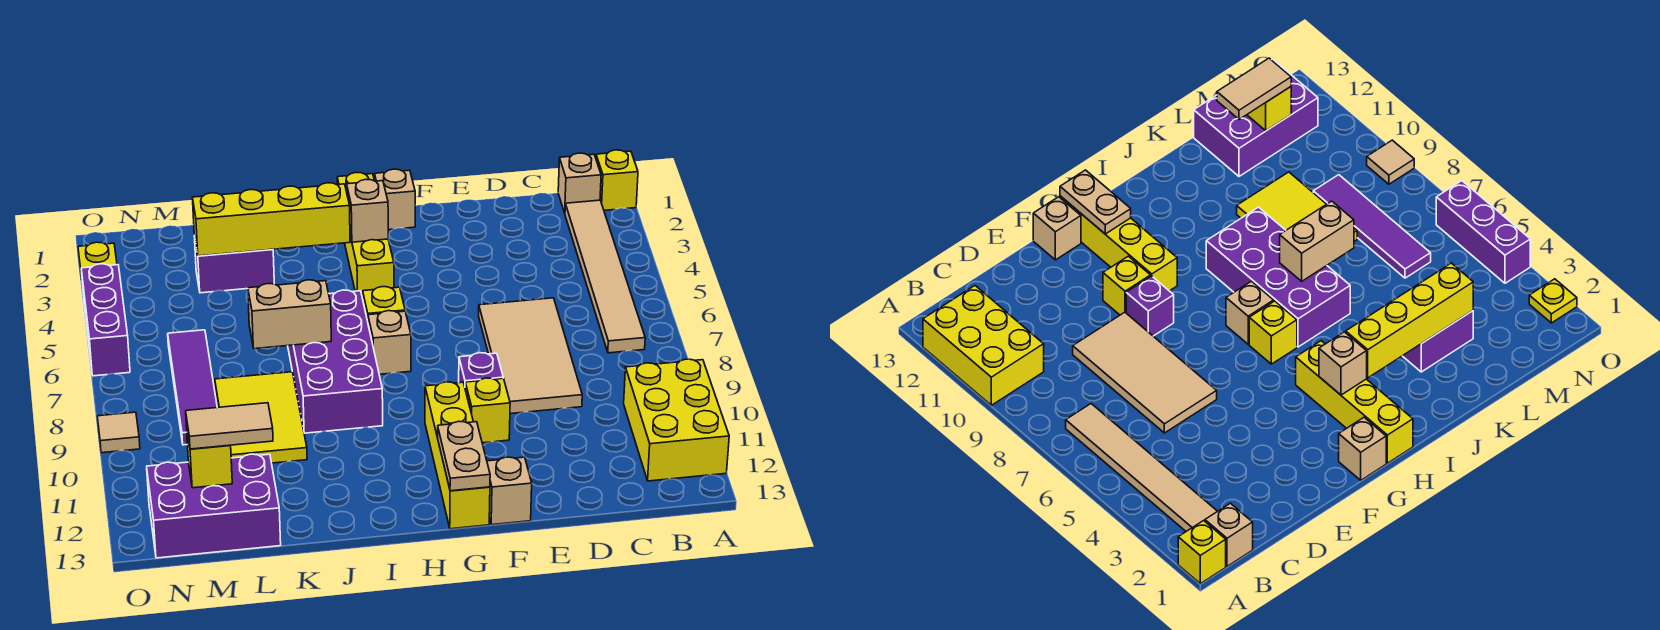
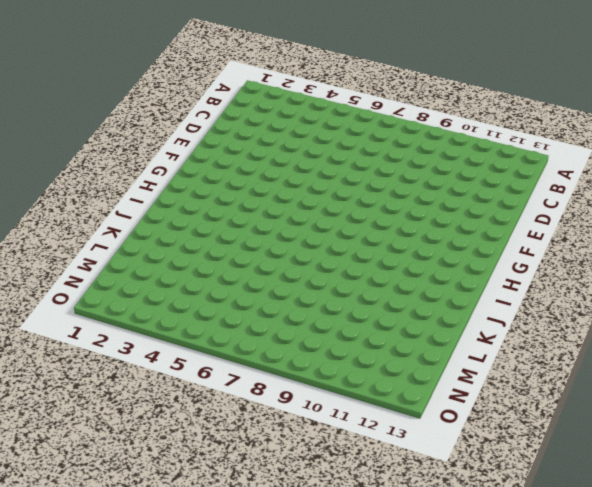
none -> yellow brick A1 level 1
none -> yellow brick A10:B12 level 1
none -> tan brick B1 level 1

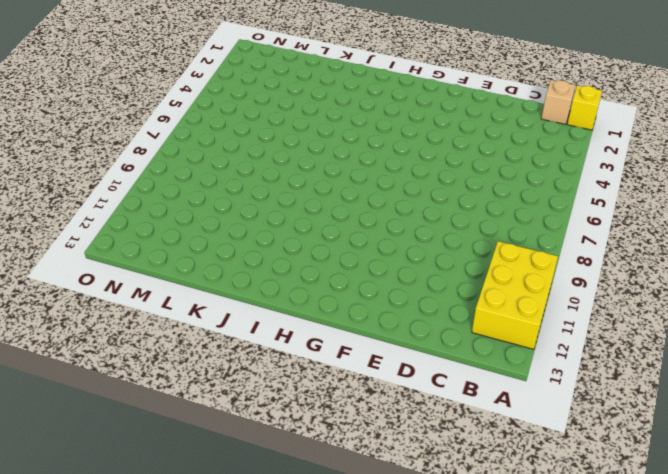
none -> tan tile B2:B7 level 1
none -> tan tile D6:E9 level 1
none -> purple brick F9 level 1

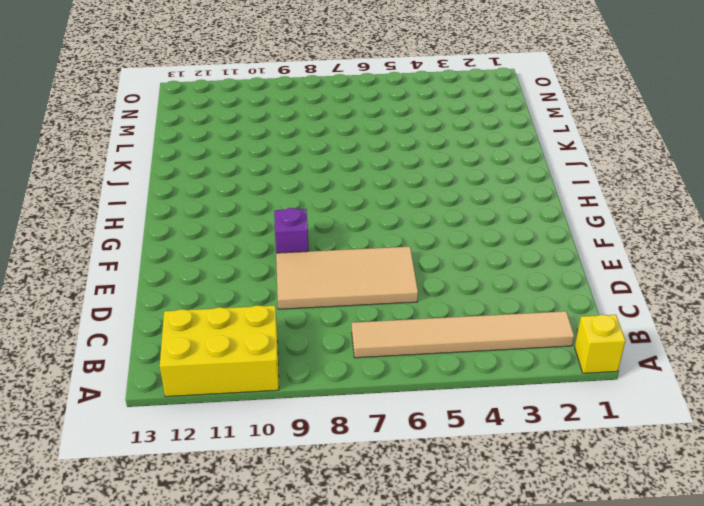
none -> tan brick B1 level 1
none -> yellow brick F10 level 1
none -> tan brick F13 level 1

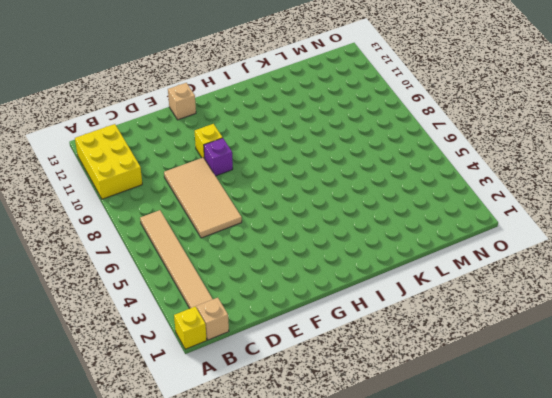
none -> tan brick G1 level 1
none -> yellow brick G10:G13 level 1
none -> yellow brick H1:H4 level 1

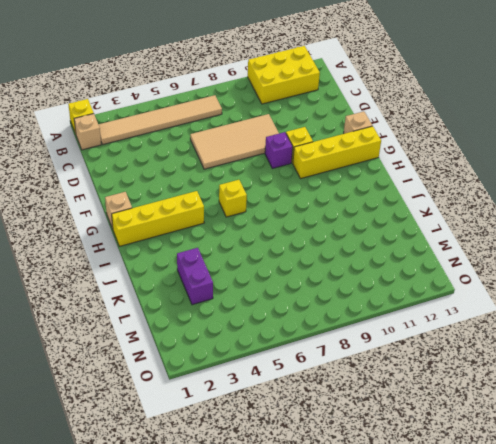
none -> tan brick H7 level 1
none -> purple brick I6:J9 level 1
none -> yellow tile K8:L10 level 1

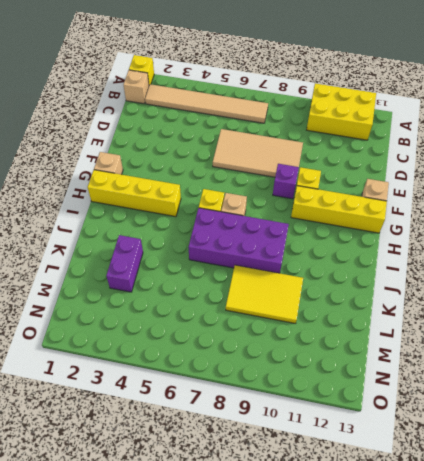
none -> purple brick L12:N13 level 1
none -> purple tile M6:M9 level 1
none -> yellow plate O2 level 1

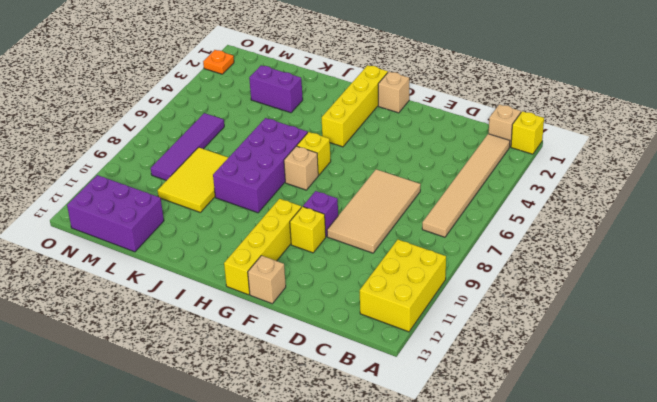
orange plate O2 level 1 -> yellow plate O2 level 1
none -> purple brick O4:O6 level 1
none -> tan tile O9 level 1
none -> tan plate G12:G13 level 2

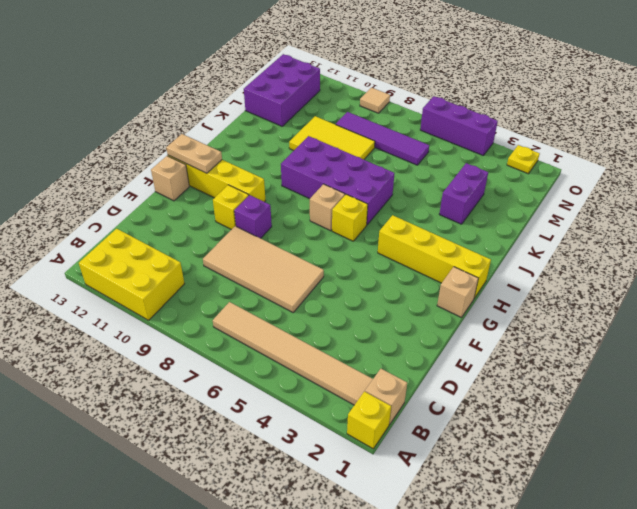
none -> tan brick H3 level 2
none -> yellow brick I3:L3 level 2
none -> tan brick J7:K7 level 2

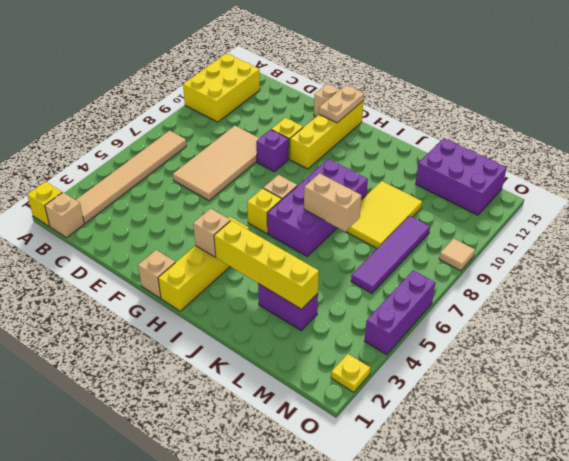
none -> yellow brick M12 level 2
none -> tan tile L12:M12 level 3

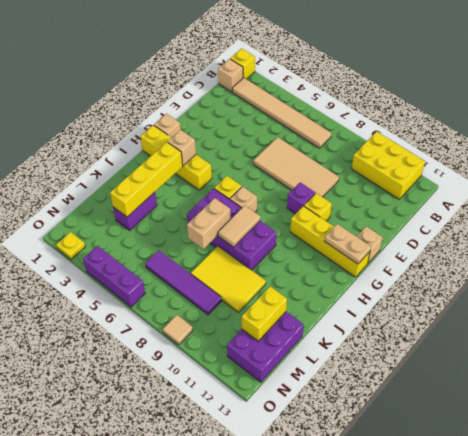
tan tile I8:J8 level 2 -> tan tile L12:M12 level 3
yellow brick L12:M12 level 2 -> yellow brick M12 level 2

